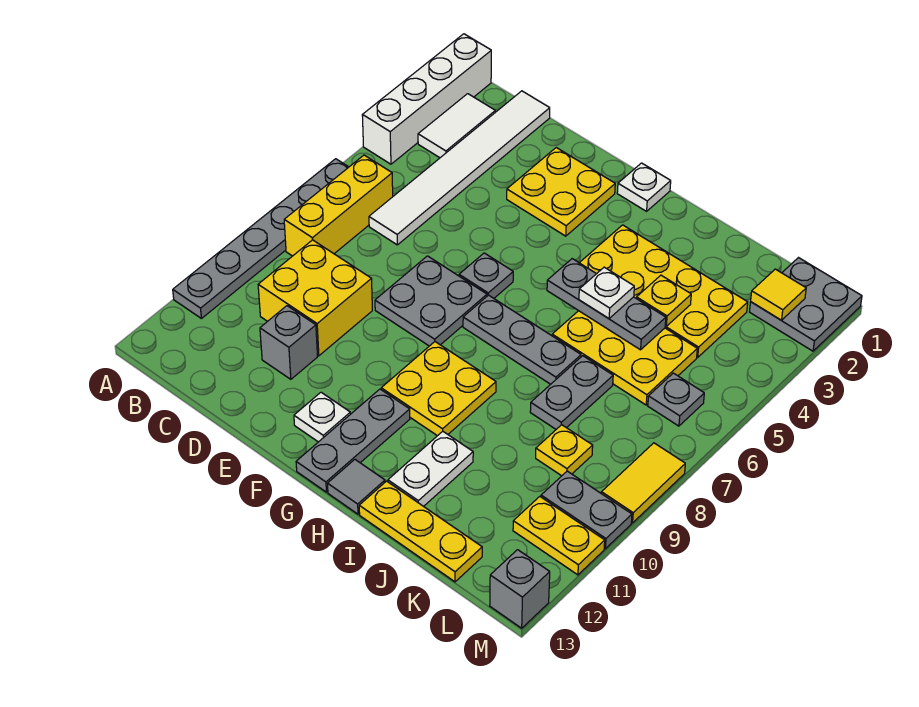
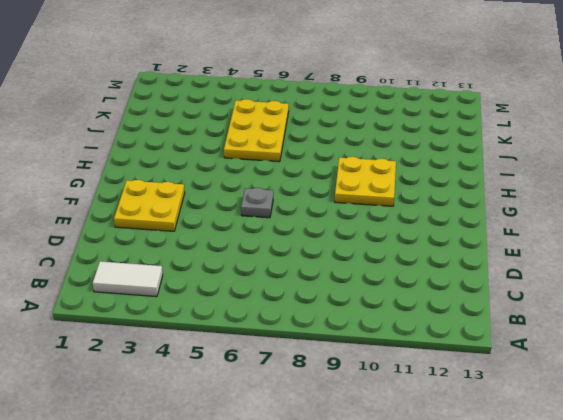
none -> white brick A1:A4 level 1
none -> grey plate A6:A11 level 1
none -> yellow brick B6:B8 level 1
none -> white tile C1:C6 level 1

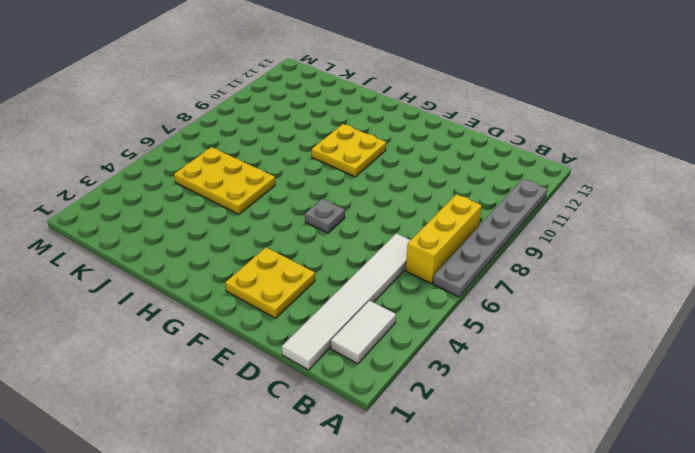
none -> white brick A1:A4 level 1
none -> yellow brick C9:D10 level 1
none -> grey brick D11 level 1
none -> grey plate E7:F8 level 1

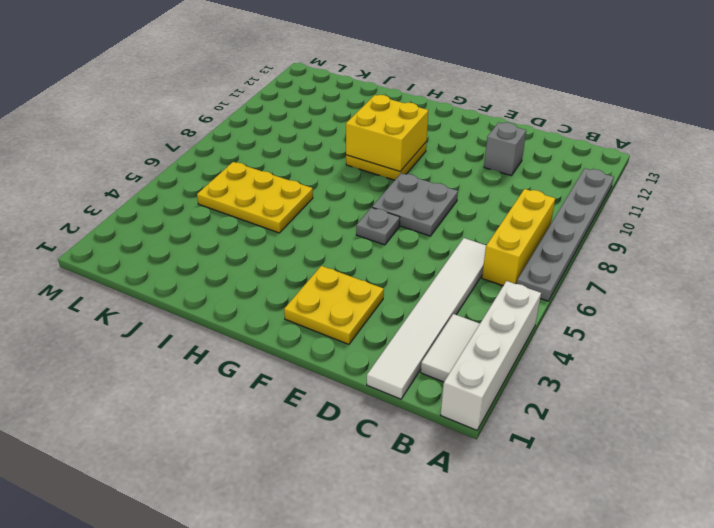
yellow brick G9:H10 level 2 -> yellow brick C9:D10 level 1
none -> white plate F12 level 1
none -> white plate G1 level 1
none -> grey plate G7:I7 level 1
none -> grey plate G11:G13 level 1

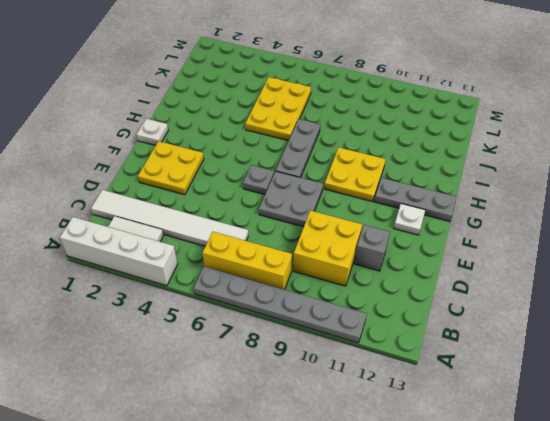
none -> yellow plate H3:K4 level 1
none -> grey tile H13 level 1
none -> white plate I11:I12 level 1
none -> yellow plate I13:K13 level 1

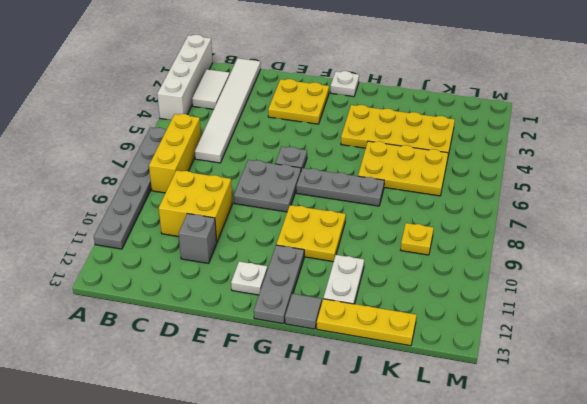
none -> grey plate J7:J8 level 1
none -> grey plate L1:M2 level 1
none -> grey plate L6 level 1
none -> grey plate L10:M10 level 1

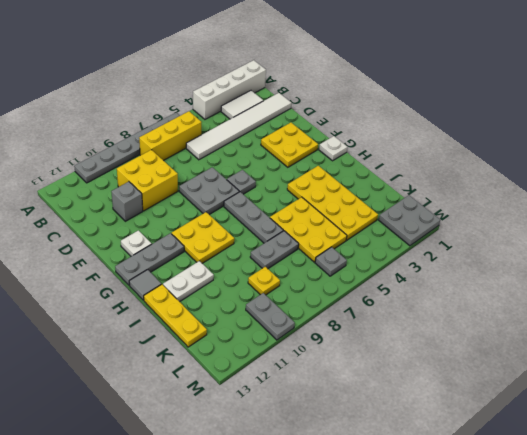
none -> yellow plate L11:M11 level 1
none -> yellow tile M8:M9 level 1
none -> grey brick M13 level 1
none -> grey plate H5:J5 level 2

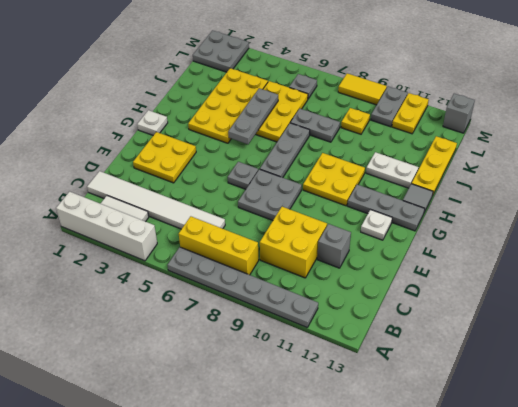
none -> yellow plate J4 level 2
none -> yellow tile L2 level 2
none -> white plate I5 level 3

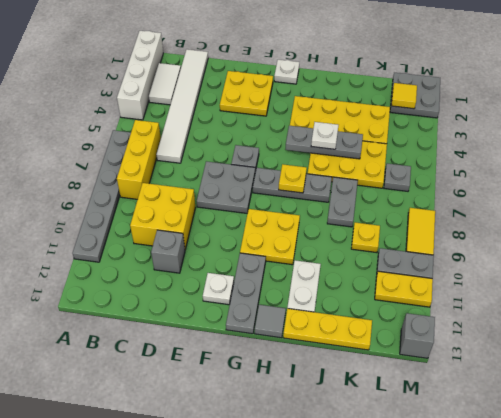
yellow plate H7 level 2 -> yellow plate J4 level 2

